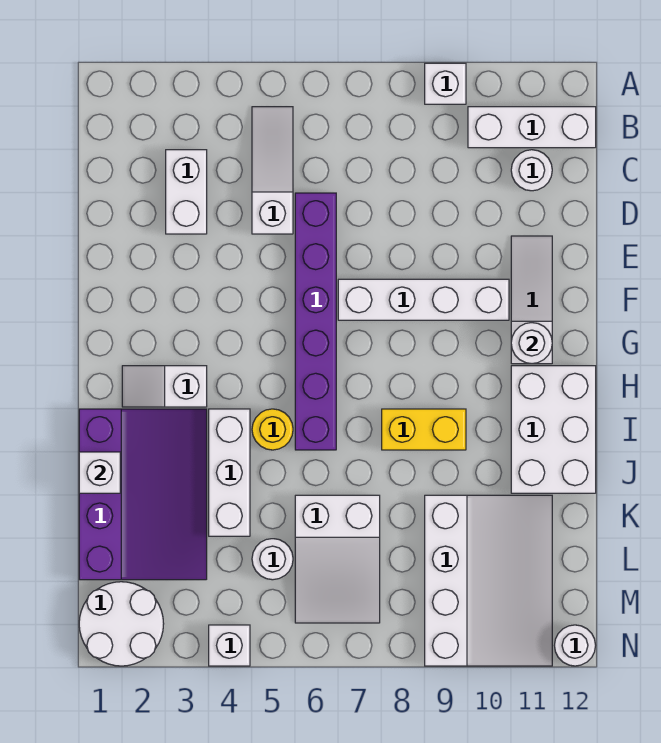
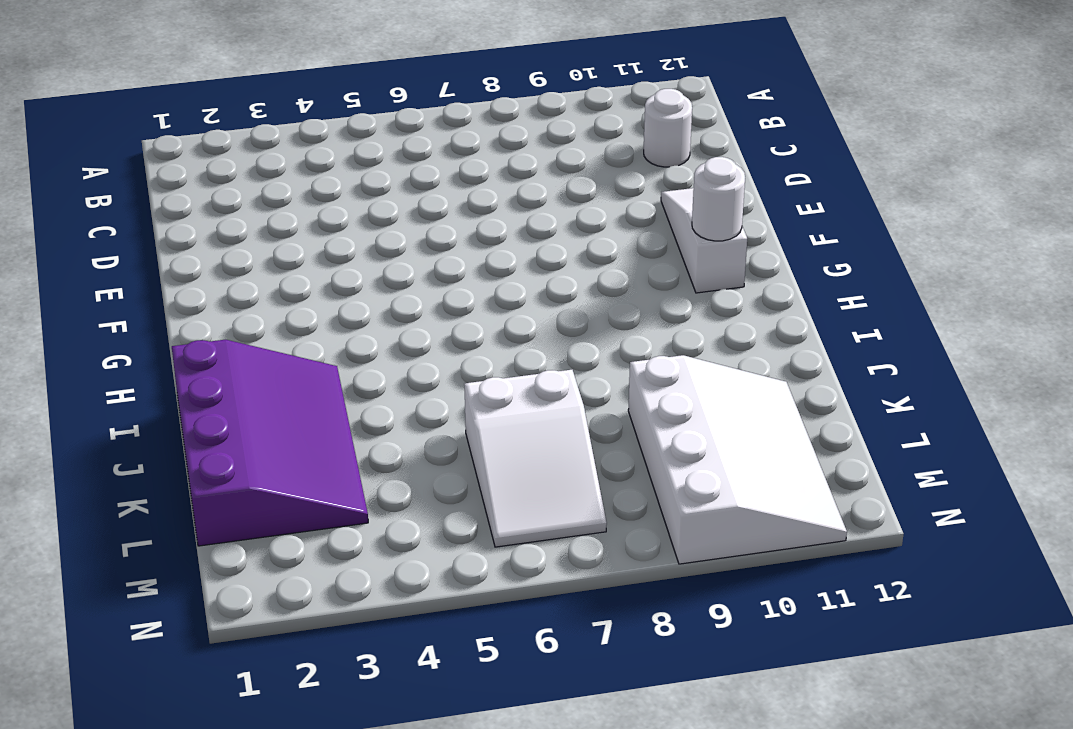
none -> white brick A9 level 1
none -> white slope B5:D5 level 1 top D
none -> white brick B10:B12 level 1

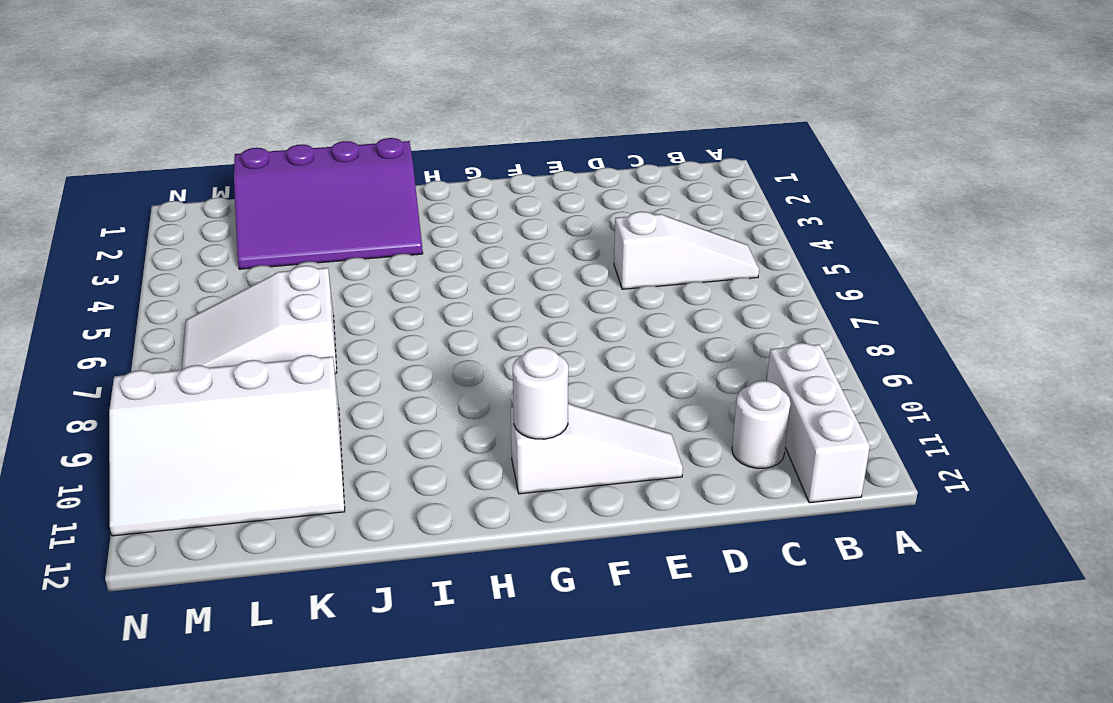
none -> white brick A9 level 1
none -> white brick C3:D3 level 1
none -> purple brick D6:I6 level 1

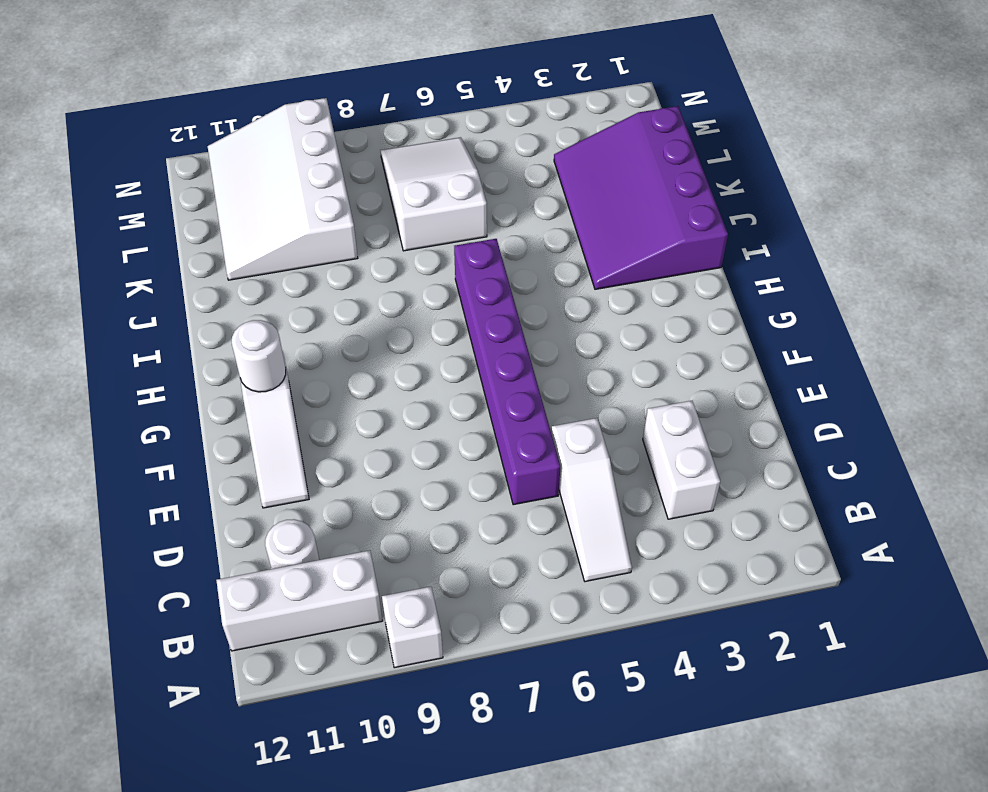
none -> white brick F7:F10 level 1
none -> white slope H2:H3 level 1 top 3
none -> white brick H11:J12 level 1

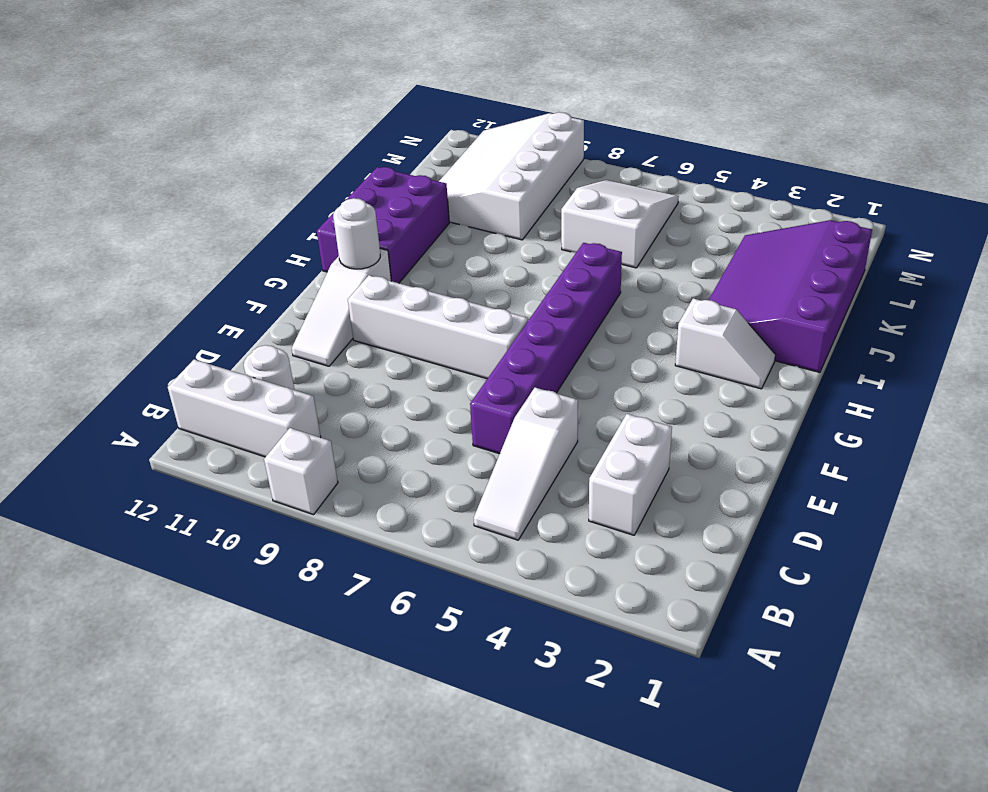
purple brick H11:J12 level 1 -> white brick H11:J12 level 1
none -> white brick I4:K4 level 1
none -> yellow round brick I5 level 1
none -> yellow brick I8:I9 level 1

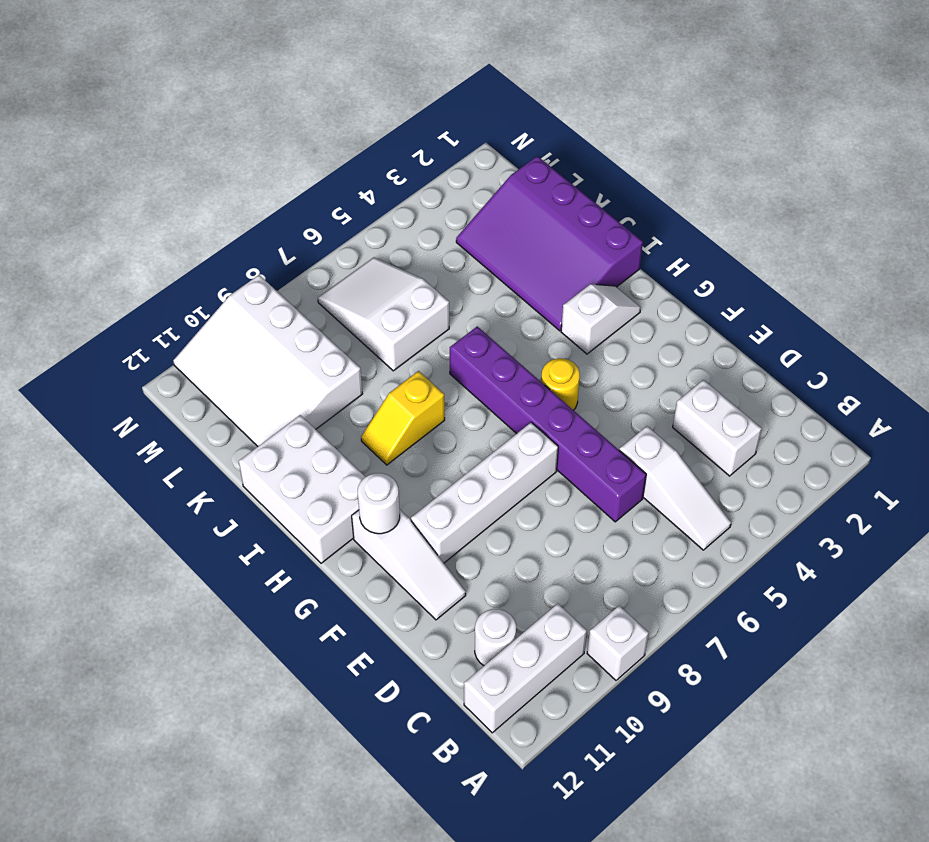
yellow round brick G5 level 1 -> yellow round brick I5 level 1
yellow slope I8:I9 level 1 top 8 -> yellow brick I8:I9 level 1
none -> white brick I4:K4 level 1
none -> white round brick L5 level 1
none -> white round brick M1:N2 level 1

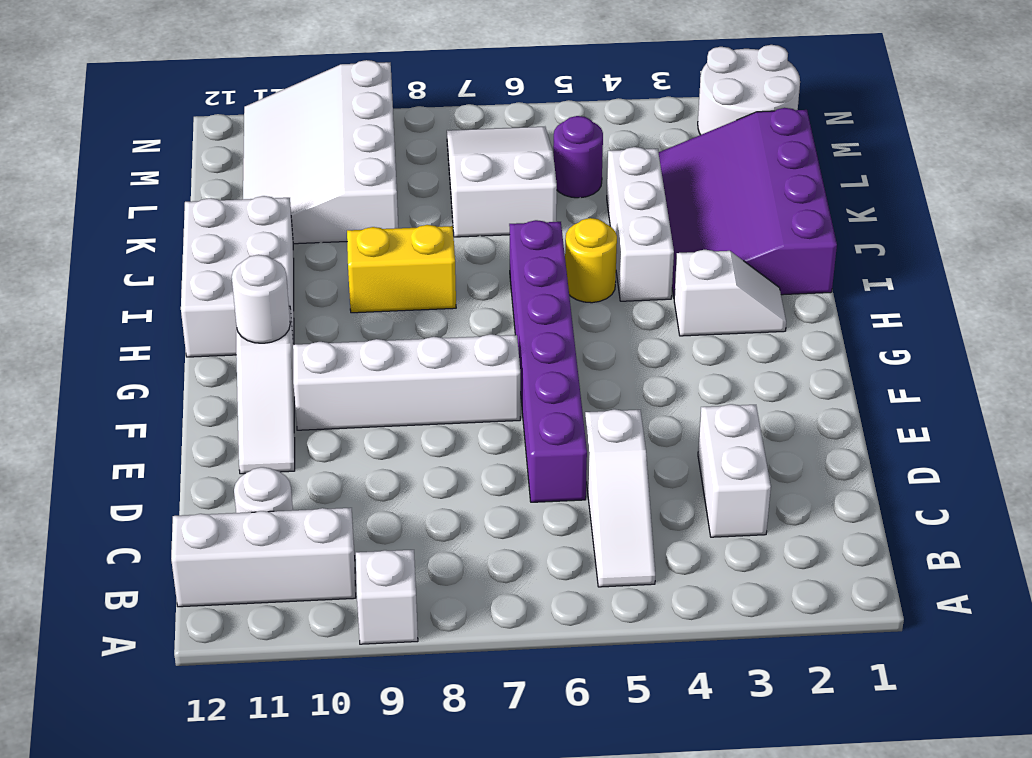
purple round brick L5 level 1 -> white round brick L5 level 1
none -> white brick N4 level 1
none -> white round brick N12 level 1
none -> white brick J1 level 2

